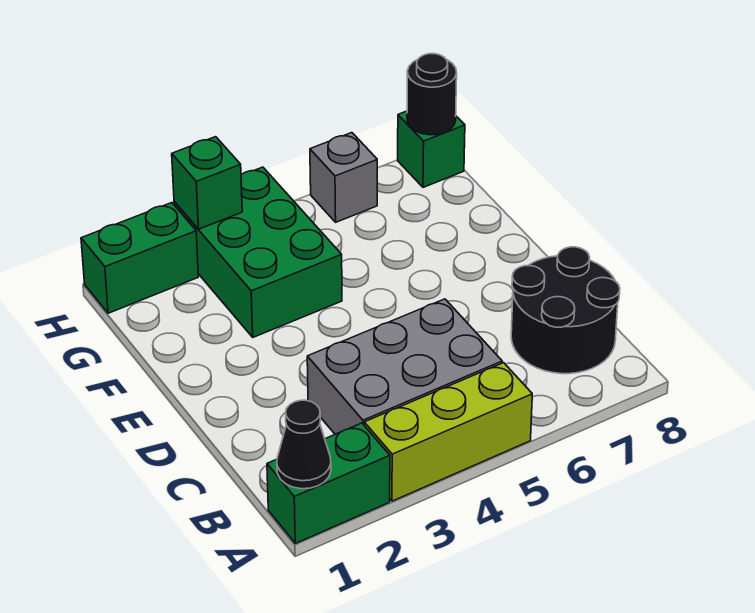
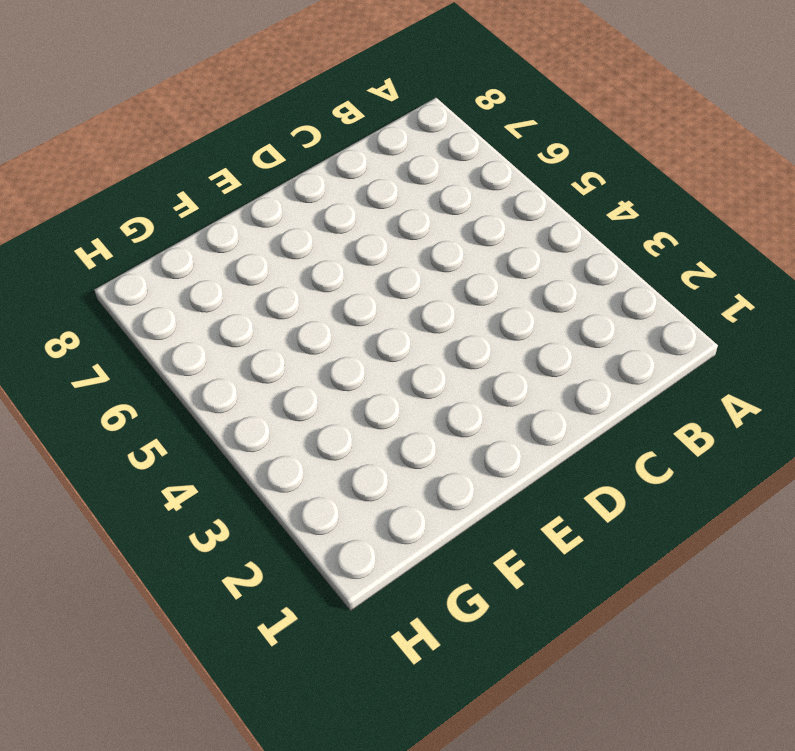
none -> green brick A1:A2 level 1
none -> lime brick A3:A5 level 1

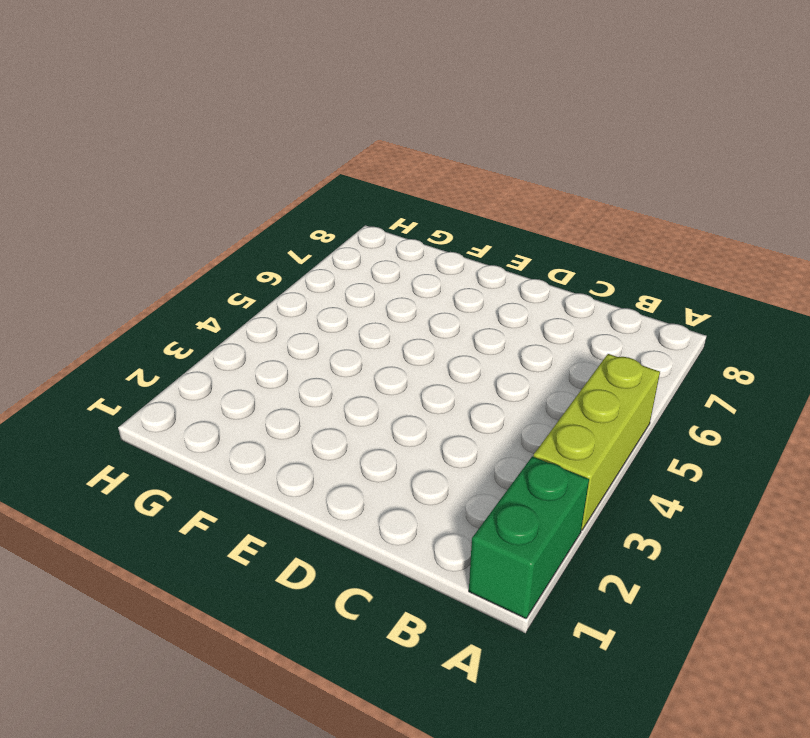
none -> grey brick B3:C5 level 1
none -> black round brick B7:C8 level 1

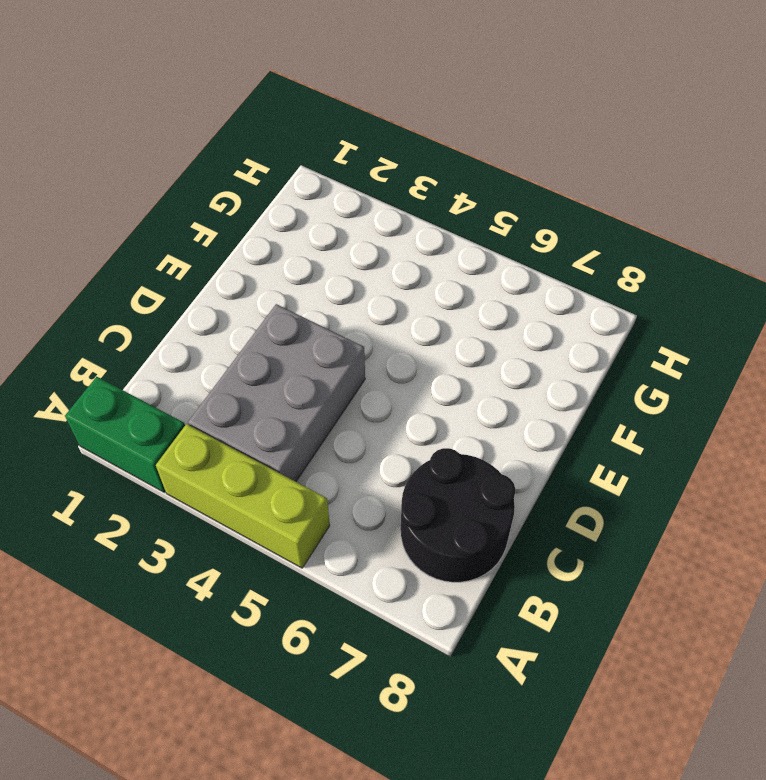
grey brick B3:D4 level 1 -> grey brick B3:C5 level 1
none -> green brick F3:H4 level 1
none -> green brick H1:H2 level 1

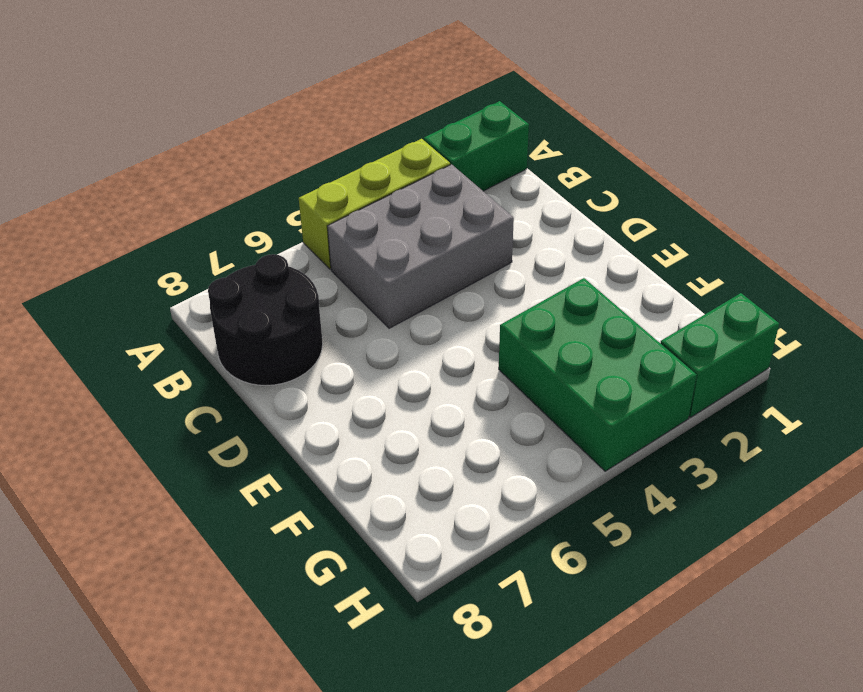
none -> grey brick H6 level 1
none -> green brick H8 level 1

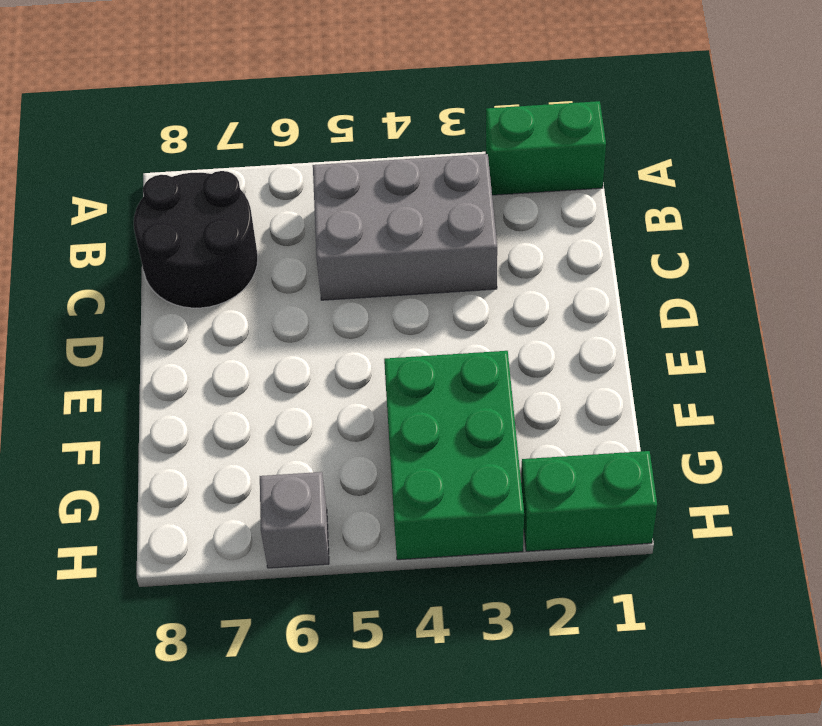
none -> lime brick A3:A5 level 1
none -> green brick H8 level 1

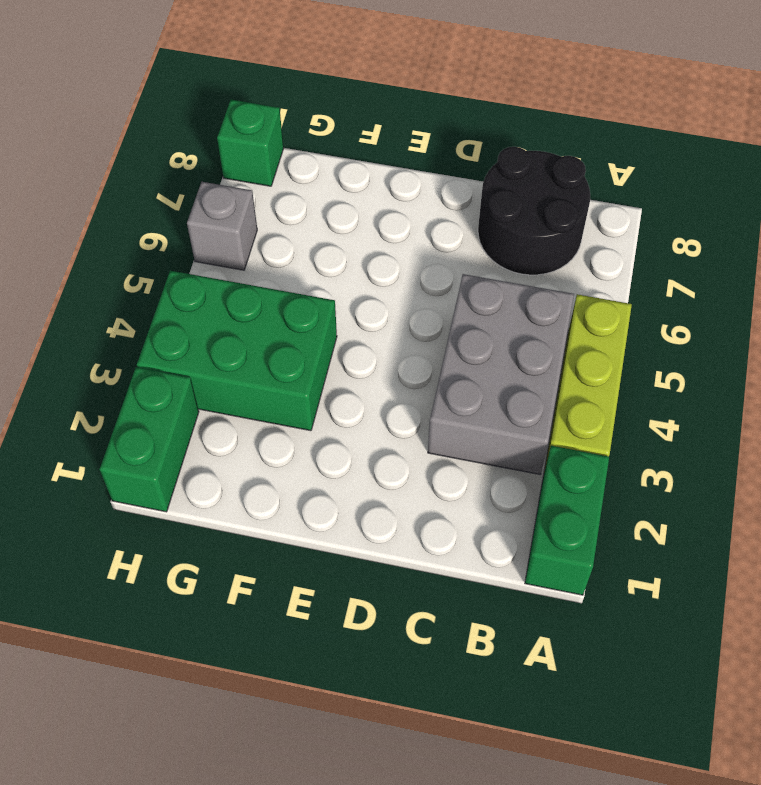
none -> black cone A1 level 2
none -> green brick H3 level 2

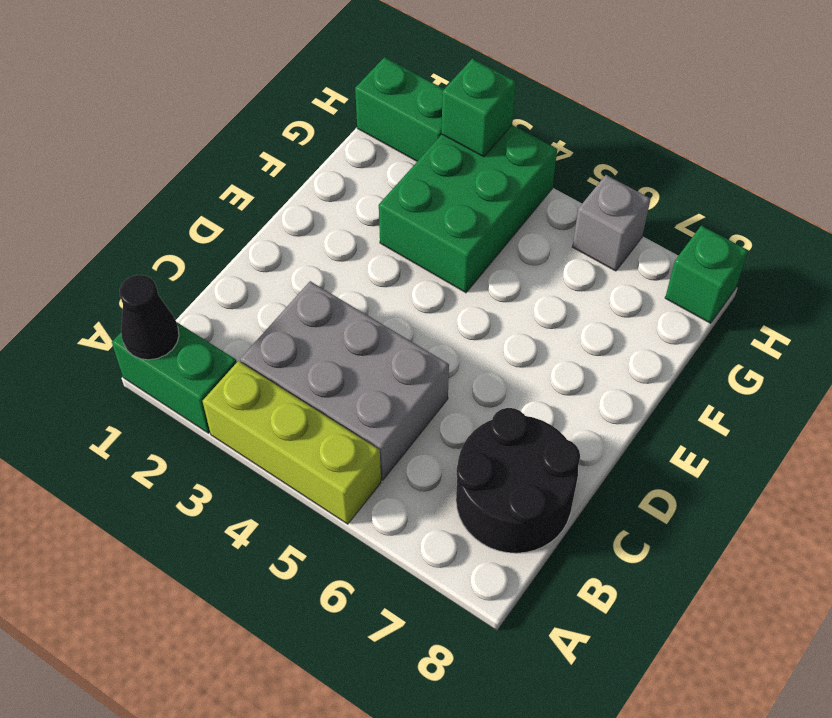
none -> black round brick H8 level 2

